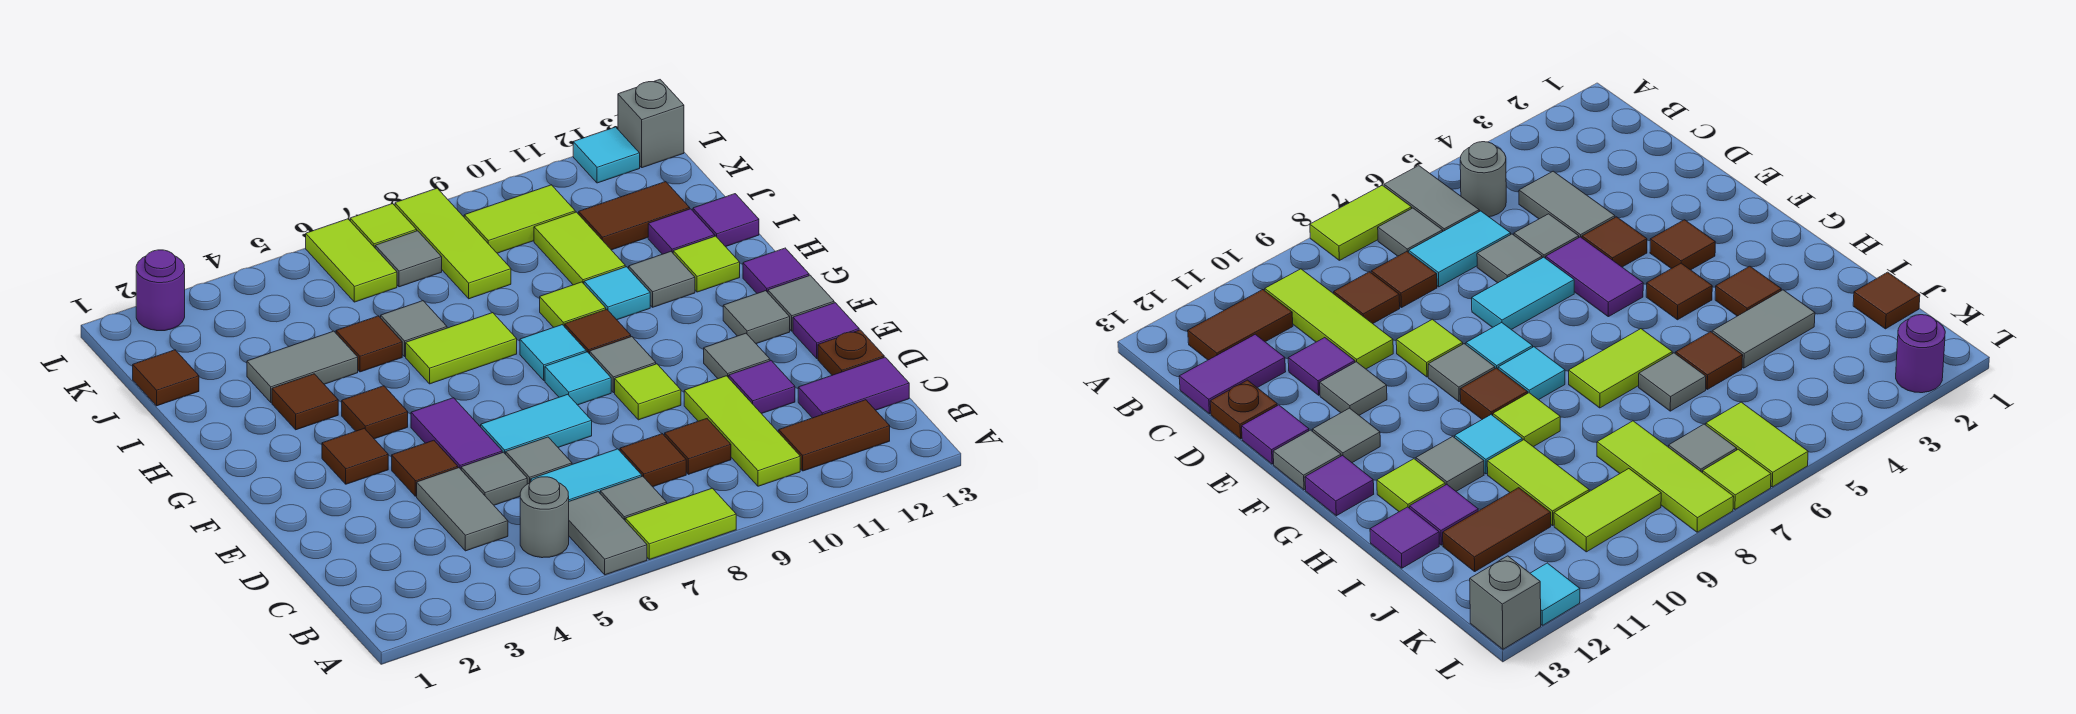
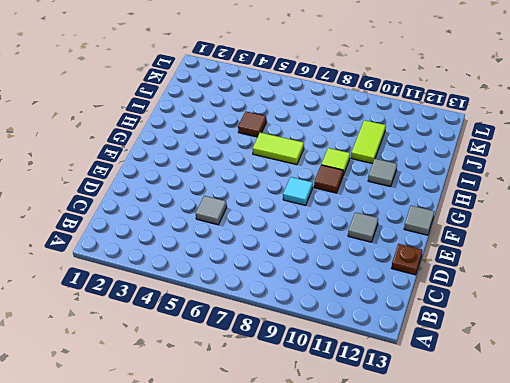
none -> grey tile A6:B6 level 1
none -> lime tile A7:A8 level 1
none -> grey round brick B5 level 1
none -> grey tile B7 level 1

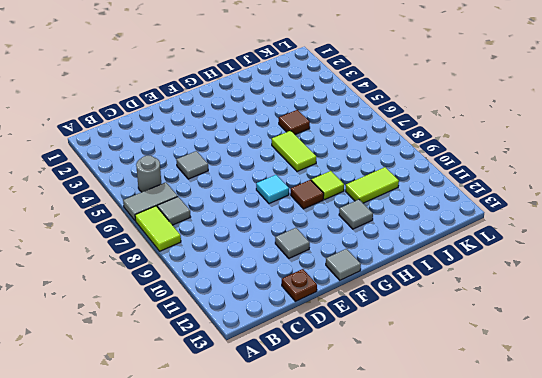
none -> lime tile B10:D10 level 1
none -> brown tile B11:B12 level 1
none -> grey tile C4:D4 level 1
none -> cyan tile C6:C7 level 1

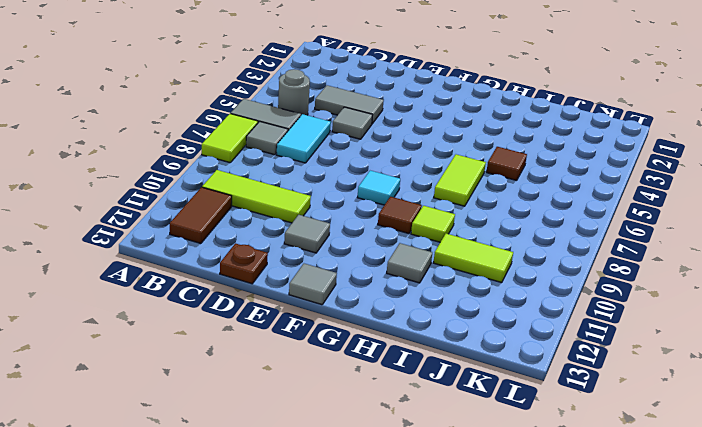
none -> brown tile C8 level 1
none -> brown tile C9 level 1
none -> purple tile C12:C13 level 1
none -> grey tile D6 level 1

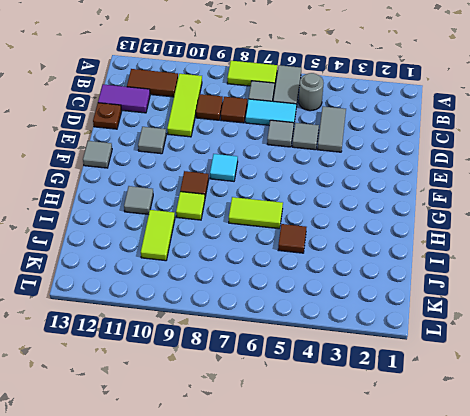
none -> purple tile D11 level 1
none -> brown tile E4 level 1
none -> purple tile E5:F5 level 1
none -> cyan tile E6:E7 level 1

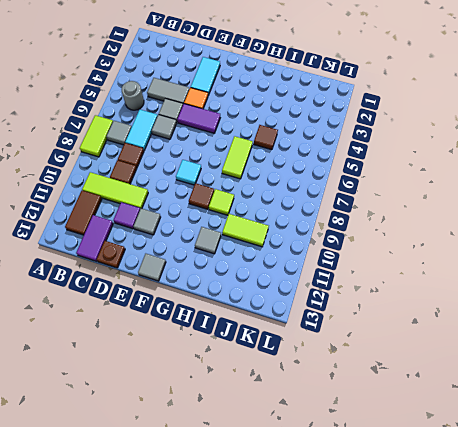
cyan tile E2:E3 level 1 -> cyan tile E6:E7 level 1
orange tile E4 level 1 -> brown tile E4 level 1
none -> grey tile A6:B6 level 1
none -> lime tile E9 level 1
none -> purple tile E13 level 1
none -> brown tile F3 level 1

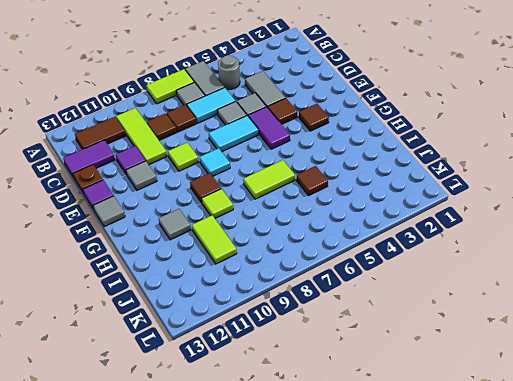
none -> grey tile F9 level 1
none -> grey tile F12 level 1
none -> brown tile G4 level 1
none -> cyan tile G8 level 1

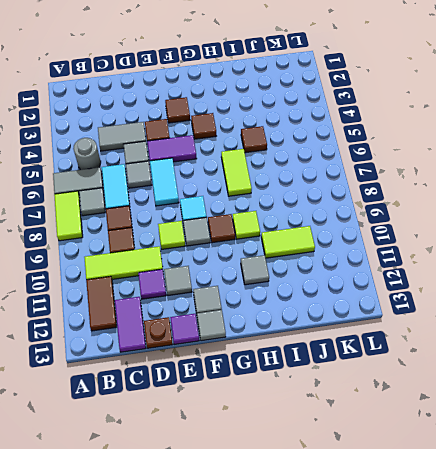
none -> cyan tile G8 level 1
none -> purple tile G13 level 1
none -> brown tile H3 level 1
none -> cyan tile H10 level 1

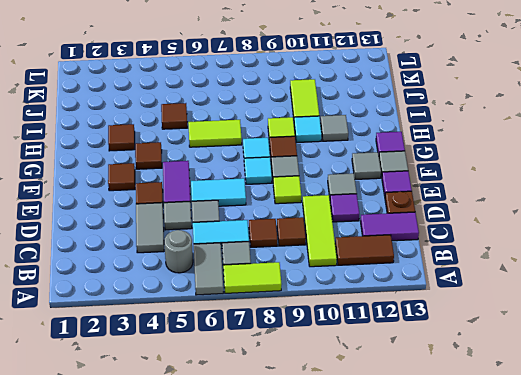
none -> lime tile H12 level 1
none -> grey tile I3:I4 level 1
none -> grey tile I6 level 1
none -> purple tile I12 level 1

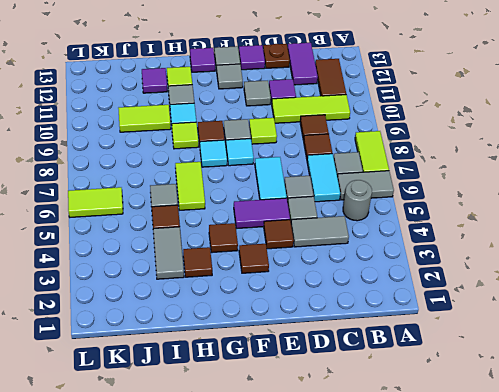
none -> purple tile I13 level 1
none -> brown tile J1 level 1
none -> lime tile J8:L8 level 1
none -> brown tile J11:J12 level 1

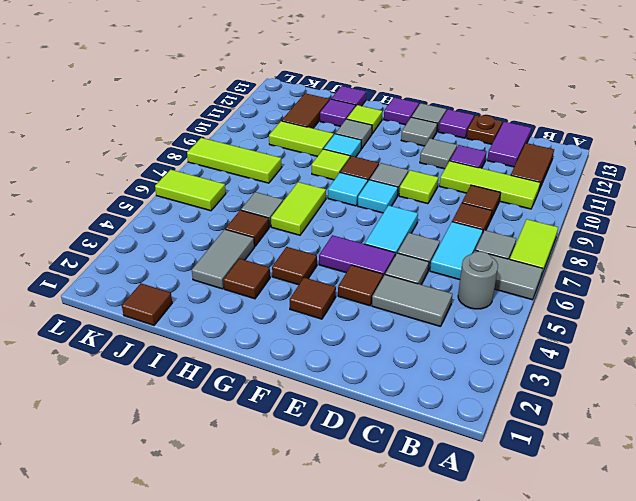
none -> grey tile K7 level 1
none -> lime tile K9:K10 level 1
none -> purple round brick L2 level 1
none -> lime tile L7 level 1

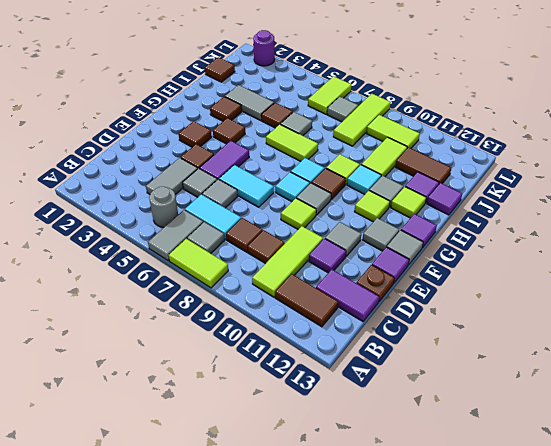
lime tile G11 level 1 -> lime tile L7 level 1
none -> cyan tile L12 level 1
none -> grey brick L13 level 1

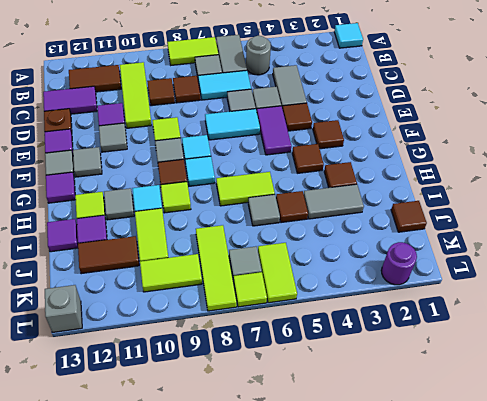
cyan tile A1 level 1 -> cyan tile L12 level 1

